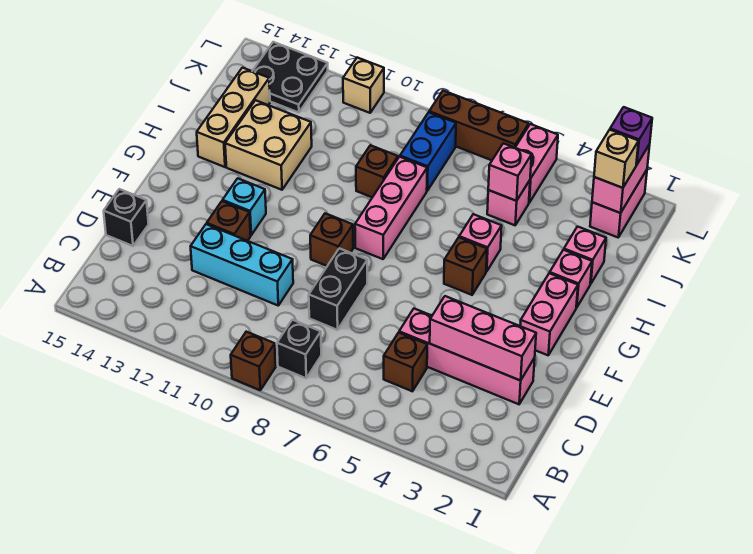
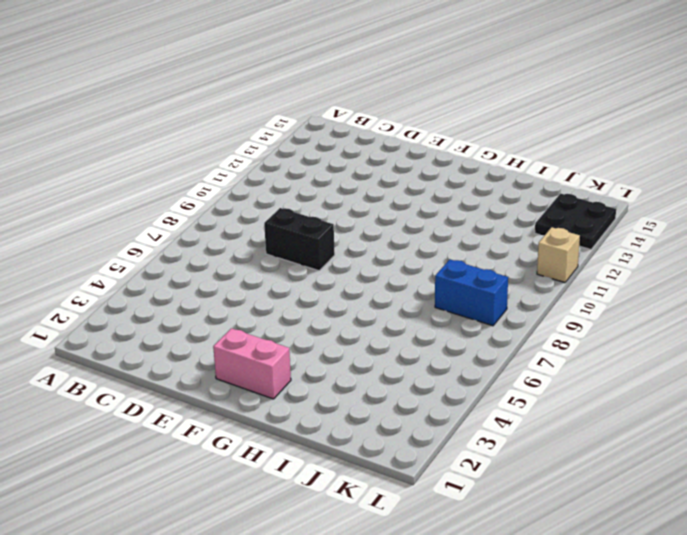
none -> brown brick A9 level 1
none -> black brick B8 level 1
none -> brown brick C5 level 1
none -> pink brick D2:D5 level 1

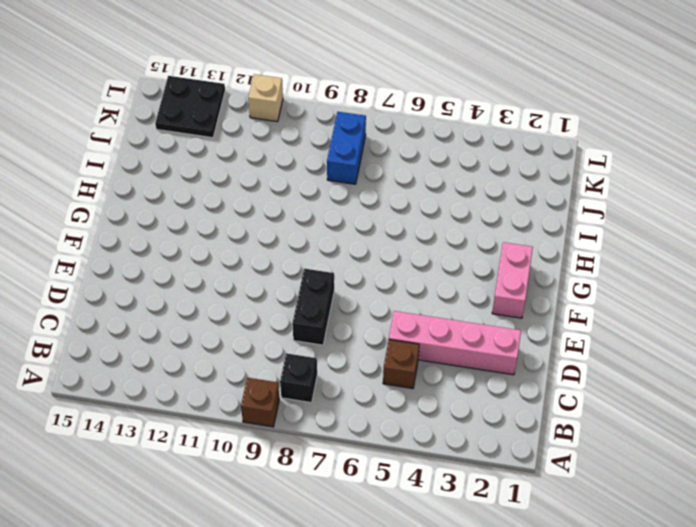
none -> cyan brick D10:D12 level 1
none -> black brick D15 level 1
none -> brown brick E12 level 1
none -> brown brick F9 level 1

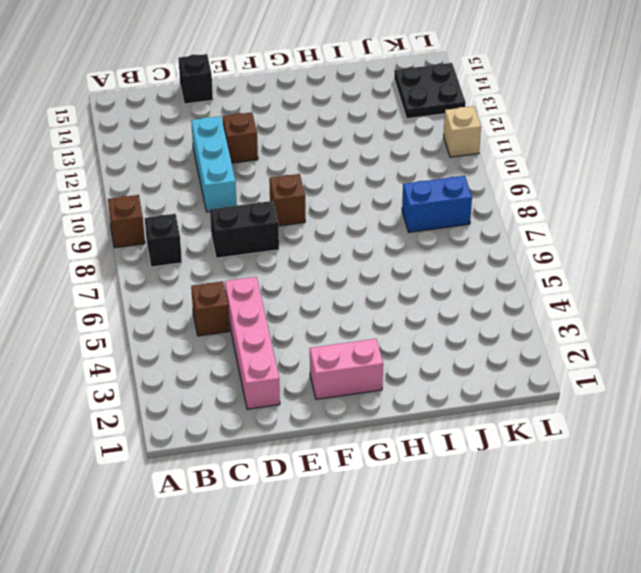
none -> cyan brick F12 level 1
none -> brown brick G5 level 1
none -> pink brick G8:I8 level 1
none -> pink brick H2 level 1

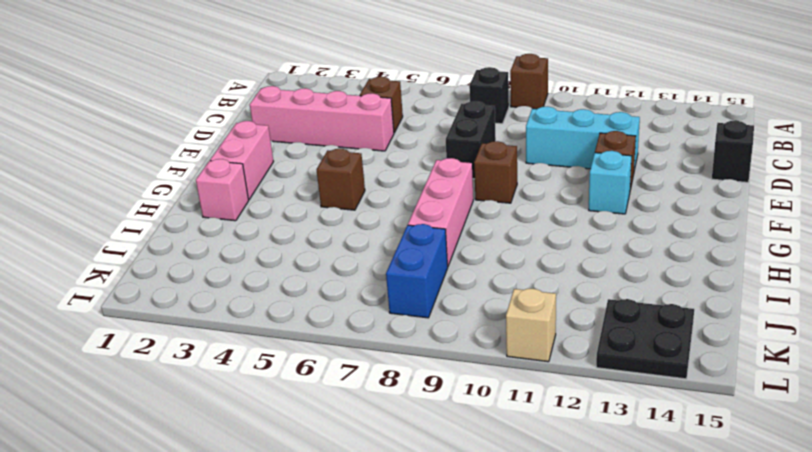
none -> pink brick H5 level 1
none -> tan brick H12:I13 level 1
none -> tan brick H14:J14 level 1
none -> pink brick I2 level 1

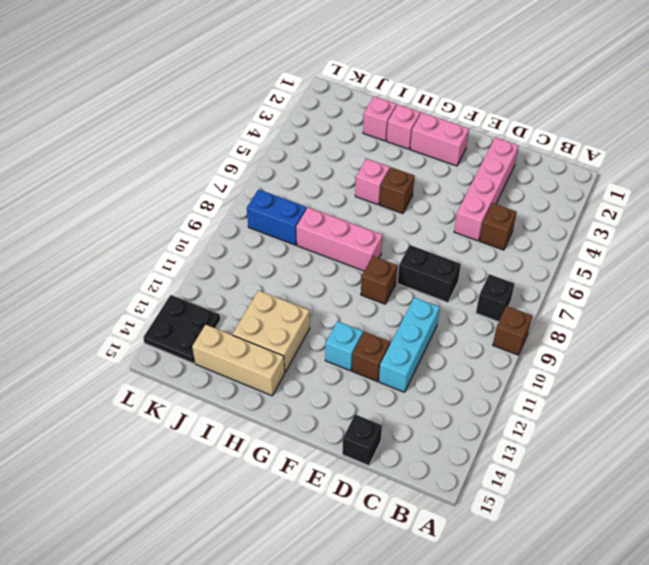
none -> brown brick I9 level 1
none -> pink brick J5 level 1
none -> pink brick K2:L2 level 1
none -> pink brick K5:L5 level 1

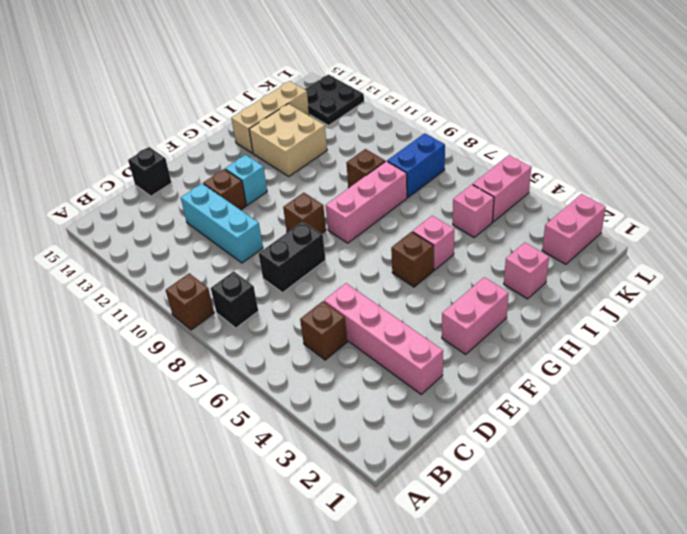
none -> pink brick H2 level 1
none -> brown brick L6:L8 level 1
none -> tan brick L11 level 1
none -> pink brick D2:D4 level 2

